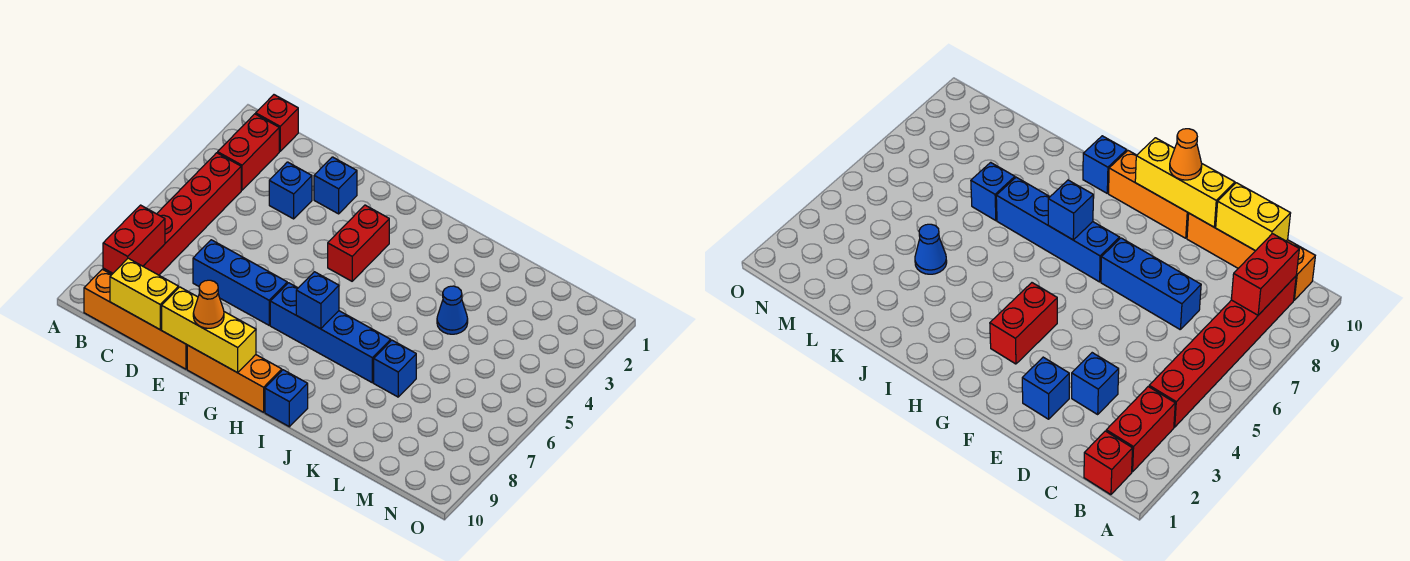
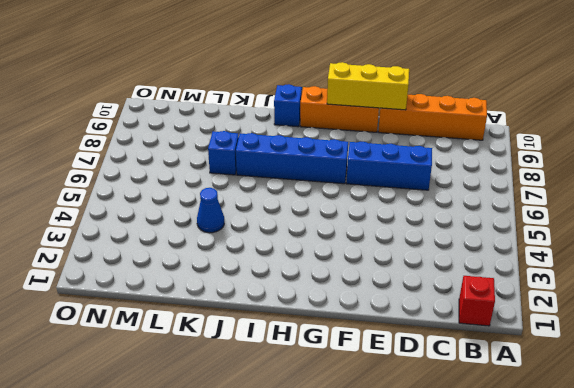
none -> red brick B2:B3 level 1
none -> red brick B4:B9 level 1
none -> blue brick D3 level 1

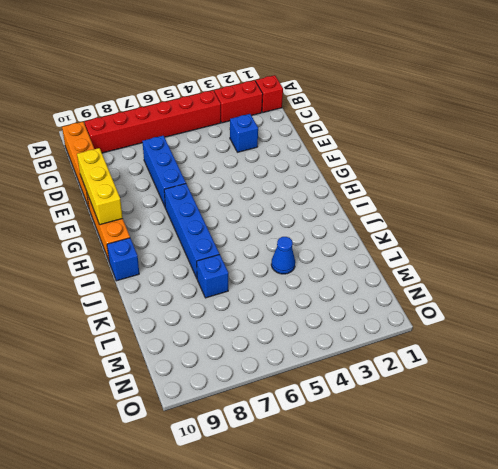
none -> blue brick E2 level 1
none -> red brick G3:G4 level 1
none -> red brick B8:B9 level 2

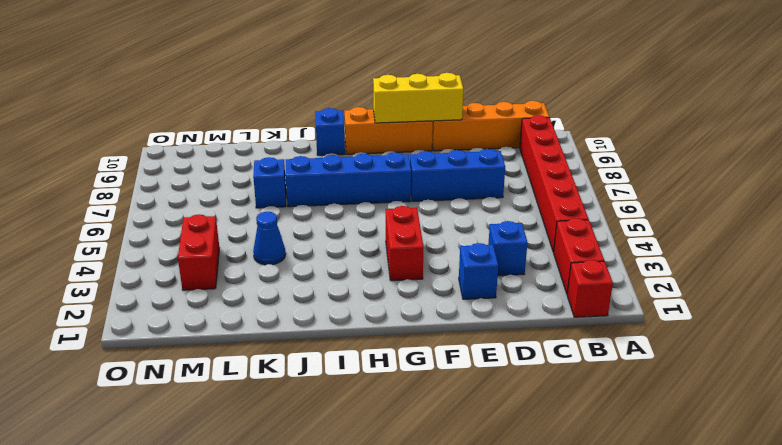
red brick M3:M4 level 1 -> red brick B8:B9 level 2
none -> yellow brick C10:D10 level 2
none -> blue brick H7 level 2
none -> orange cone F10 level 3

